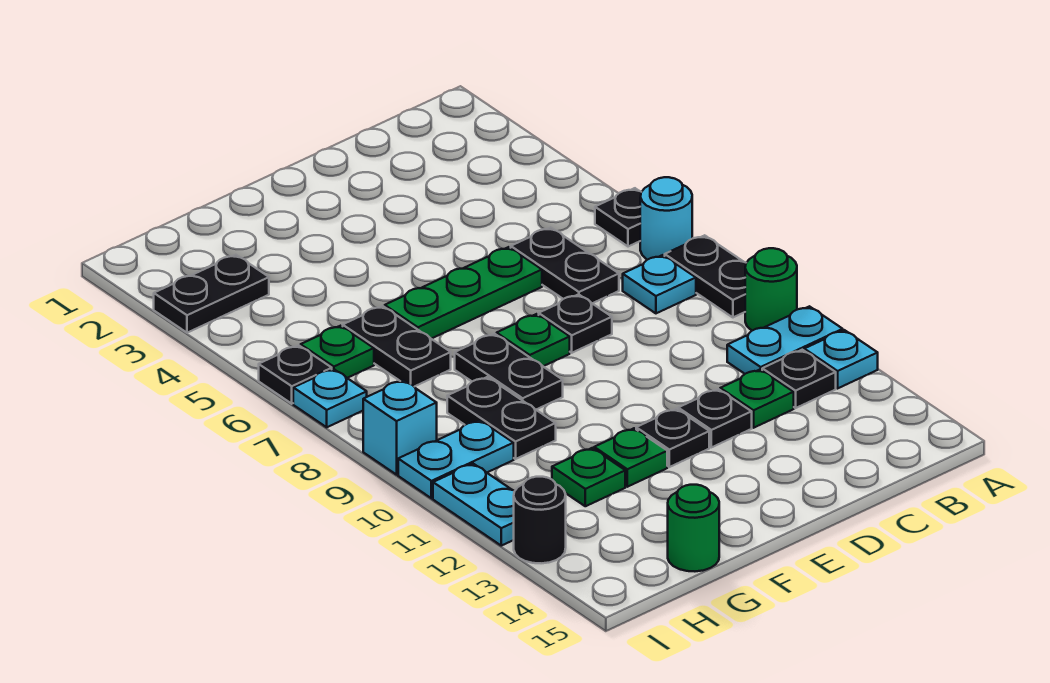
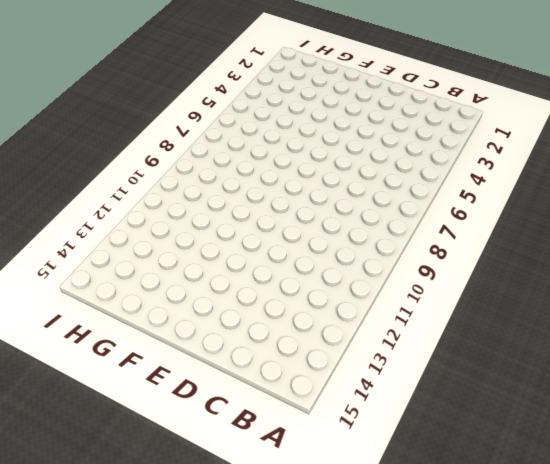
none -> black plate A6 level 1
none -> cyan round brick A7 level 1
none -> black plate A8:A9 level 1

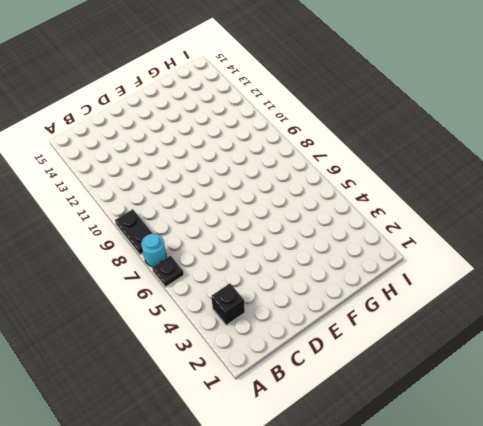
black brick B3 level 1 -> none
none -> green round brick A10 level 1
none -> cyan plate A11:B11 level 1
none -> cyan plate A12 level 1

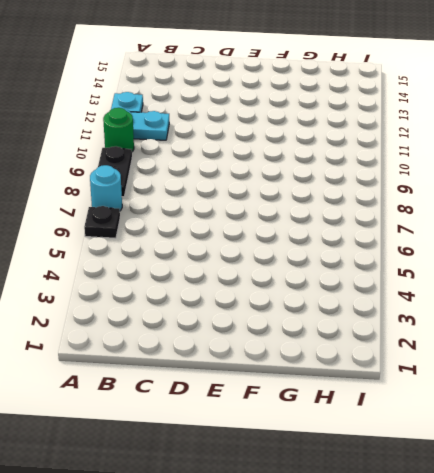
none -> cyan plate B8 level 1
none -> black plate B12 level 1
none -> black plate C6:C7 level 1

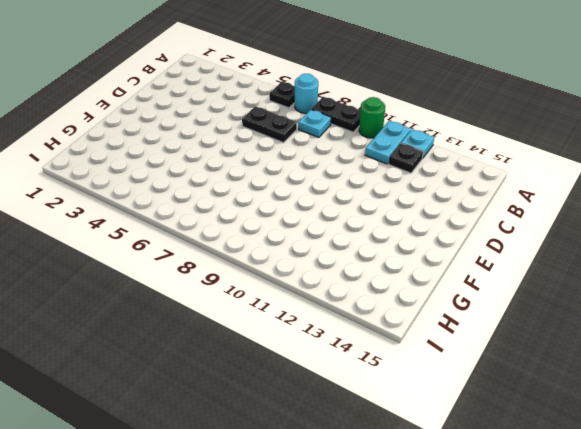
none -> green plate C12 level 1
none -> green plate D6:F6 level 1
none -> black plate D8 level 1

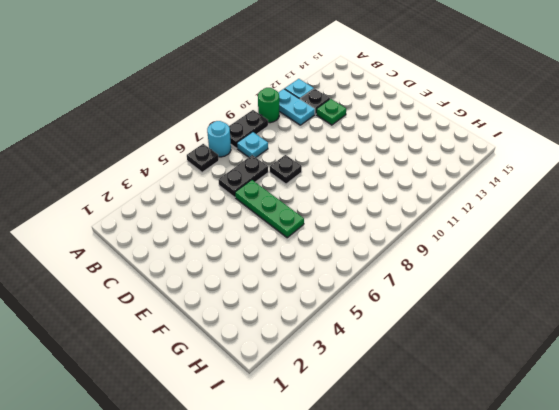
none -> black plate D12 level 1
none -> green plate E8 level 1
none -> black plate E12 level 1

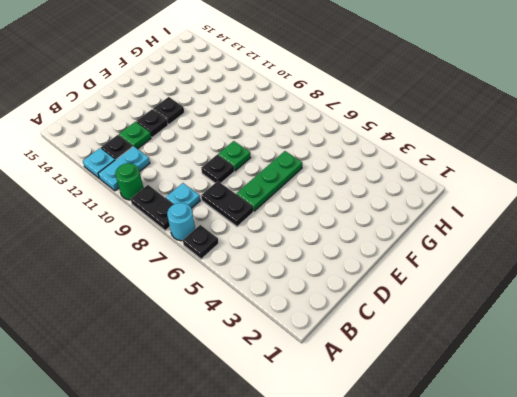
none -> black plate F8:F9 level 1
none -> green plate F12 level 1
none -> black plate G6:G7 level 1

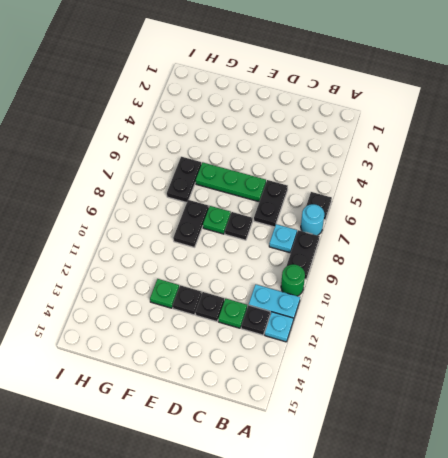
none -> black plate G9:G10 level 1
none -> green plate G12 level 1
none -> green round brick G15 level 1

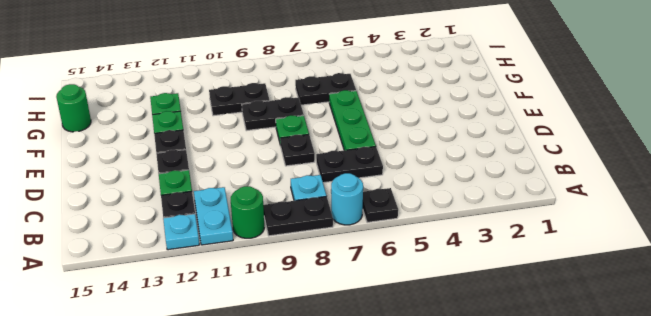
none -> black plate H3:I3 level 1
none -> green plate H6 level 1
none -> cyan plate H10:I10 level 1

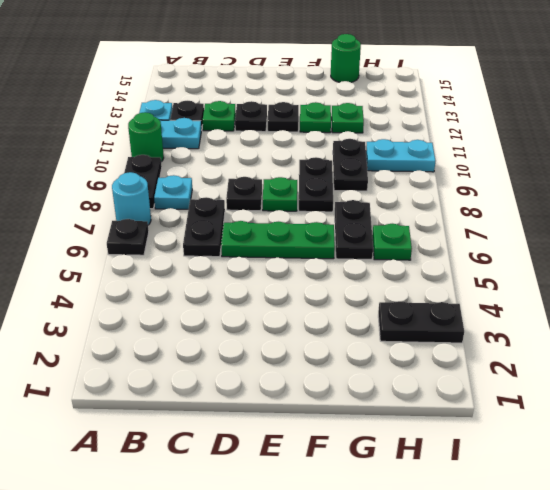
none -> black plate I6 level 1
none -> cyan plate I7 level 1
none -> cyan brick I9 level 1

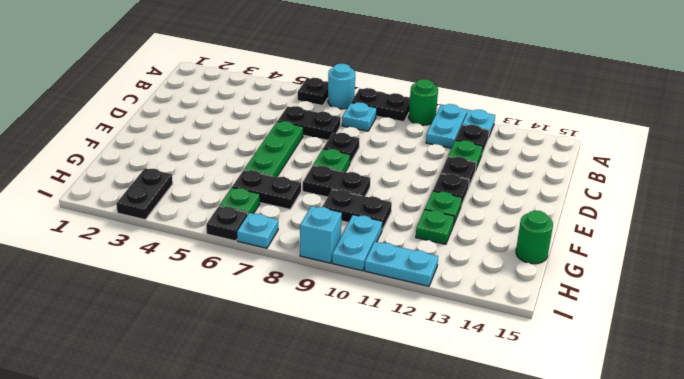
none -> black round brick I13 level 1

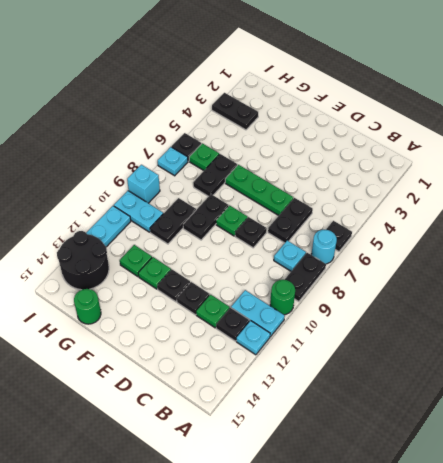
black round brick H13:I14 level 1 -> black round brick I13 level 1

